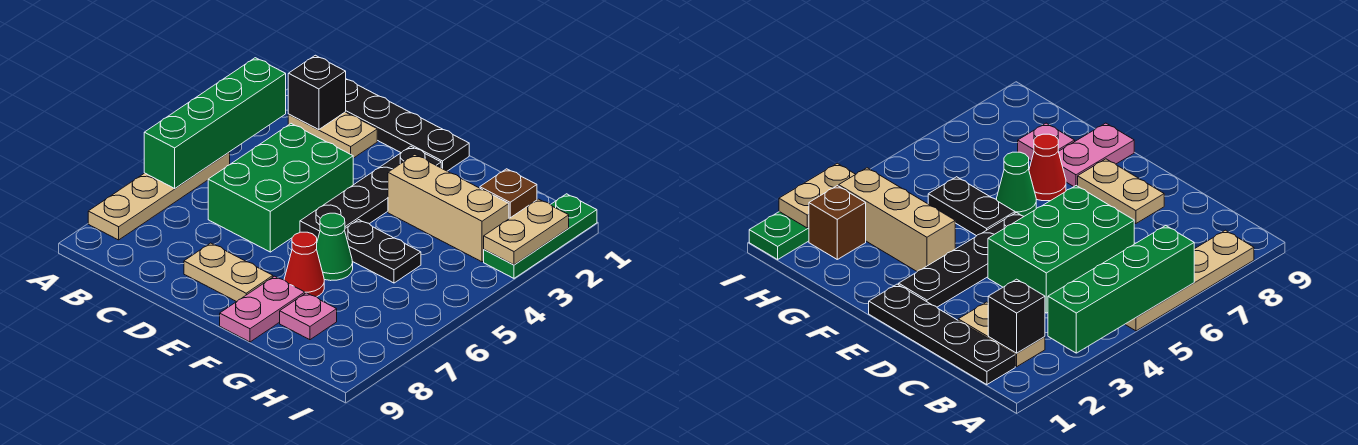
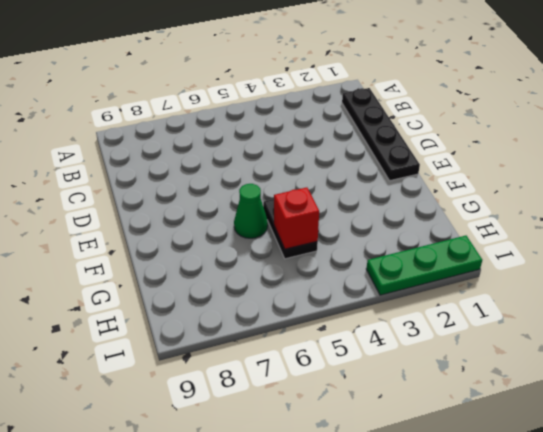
red brick G5 level 2 -> none
none -> tan plate A5:A8 level 1
none -> tan plate B2:C2 level 1
none -> green brick C4:D6 level 1

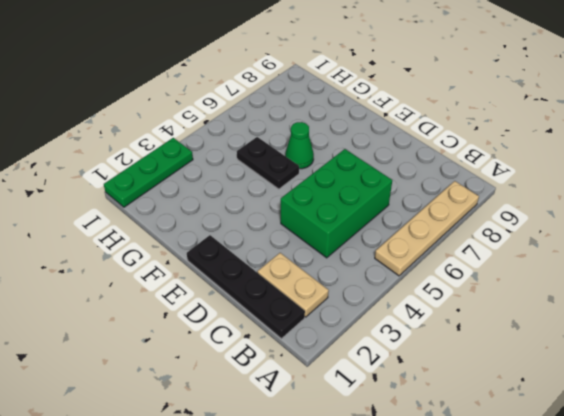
none -> tan plate D8:E8 level 1
none -> black plate E2:E5 level 1
none -> tan brick F3:H3 level 1

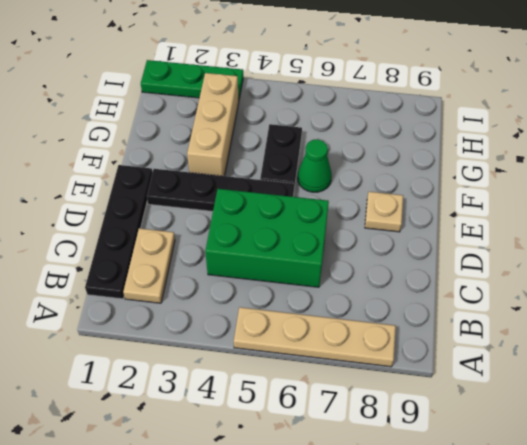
tan plate E8 level 1 -> tan plate D8:E8 level 1
none -> red cone F7 level 1
none -> pink plate F8:F9 level 1
none -> pink plate G8 level 1

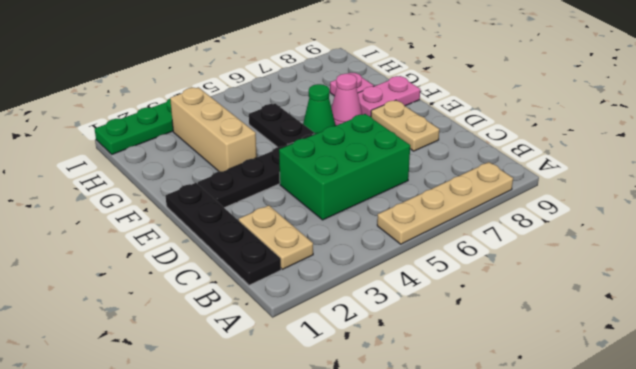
pink cone F7 level 1 -> red cone F7 level 1
none -> brown brick H2 level 1
none -> green brick A3:A6 level 2
none -> black brick B2 level 2

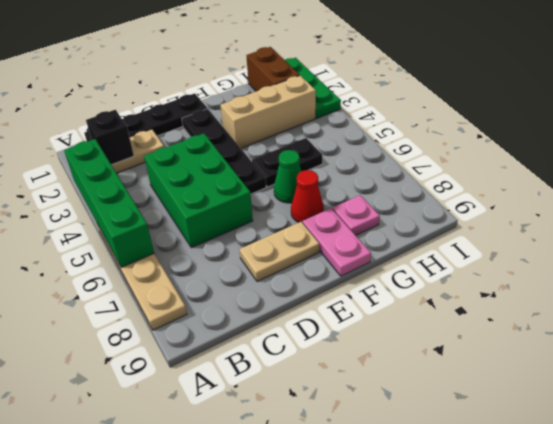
brown brick H1:H2 level 1 -> brown brick H2 level 1
none -> tan plate I2:I3 level 2

